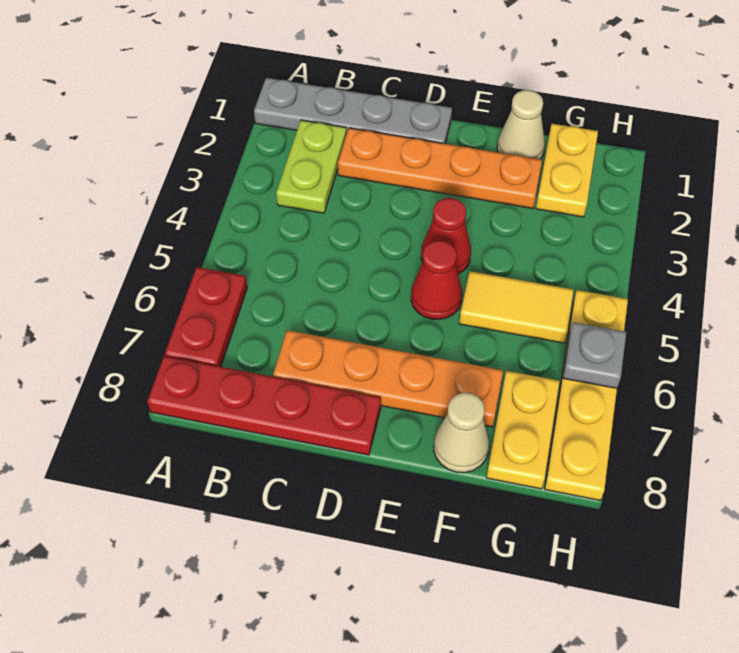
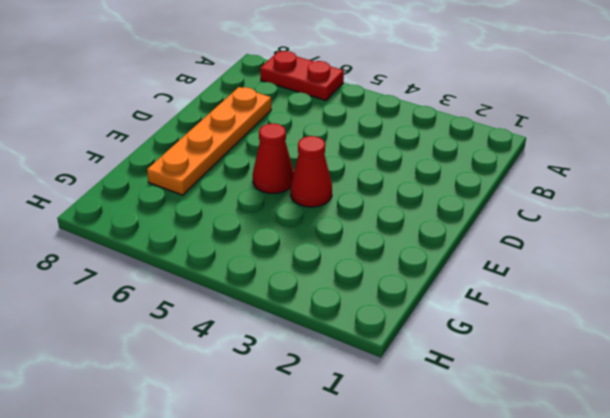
none -> grey plate A1:D1 level 1
none -> red plate A8:D8 level 1
none -> lime plate B2:B3 level 1

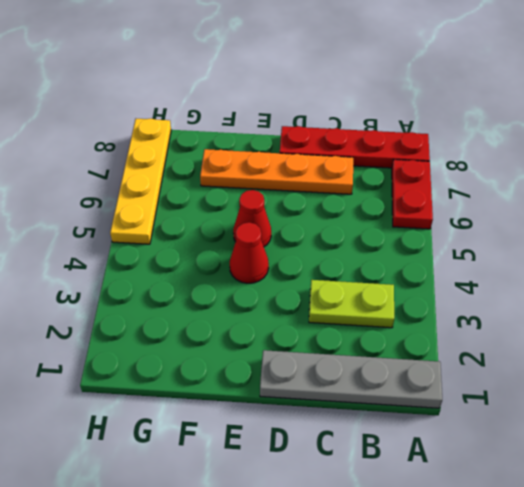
lime plate B3:C3 level 1 -> lime plate B2:B3 level 1
none -> orange plate C2:F2 level 1
none -> tan cone F1 level 1
none -> yellow tile F5:G5 level 1

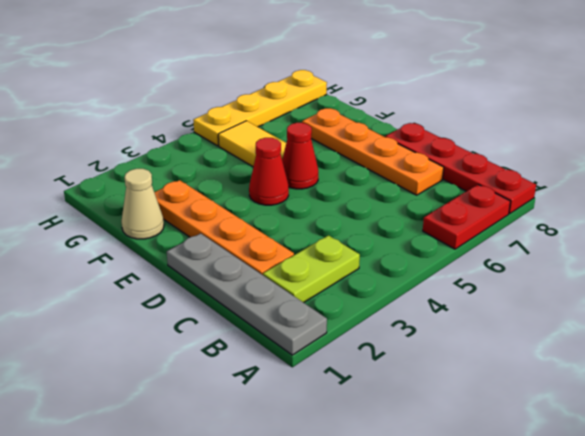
none -> tan cone F8 level 1
none -> yellow plate G1:G2 level 1
none -> yellow plate G7:G8 level 1

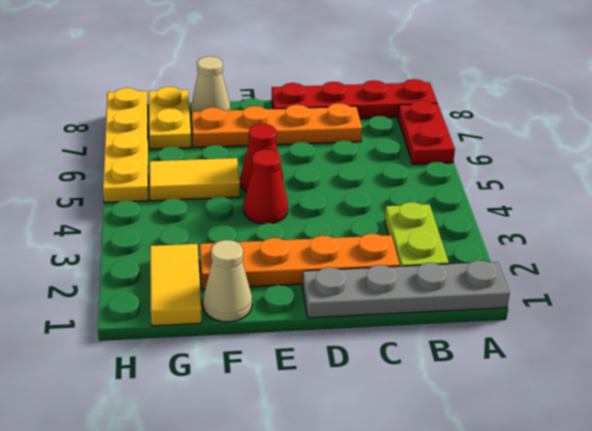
yellow tile G1:G2 level 1 -> yellow plate G1:G2 level 1
none -> grey plate H6 level 2

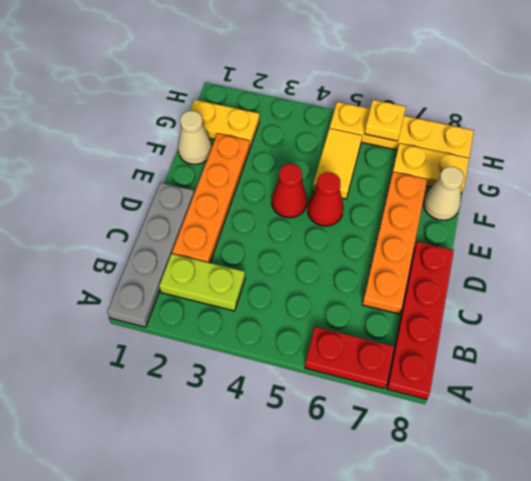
yellow plate H6 level 2 -> grey plate H6 level 2

